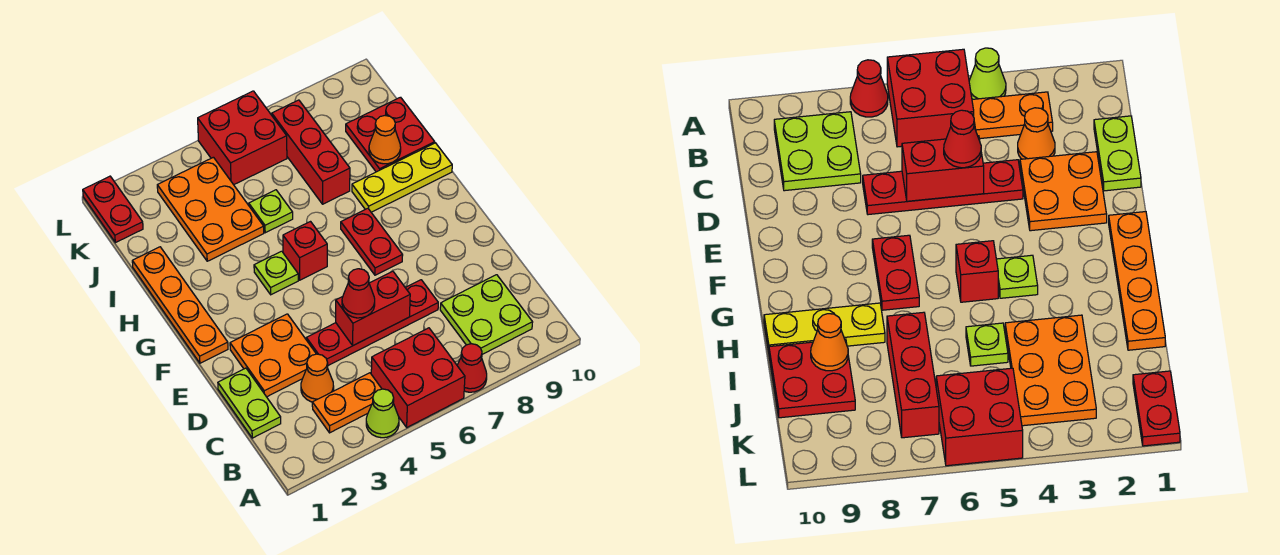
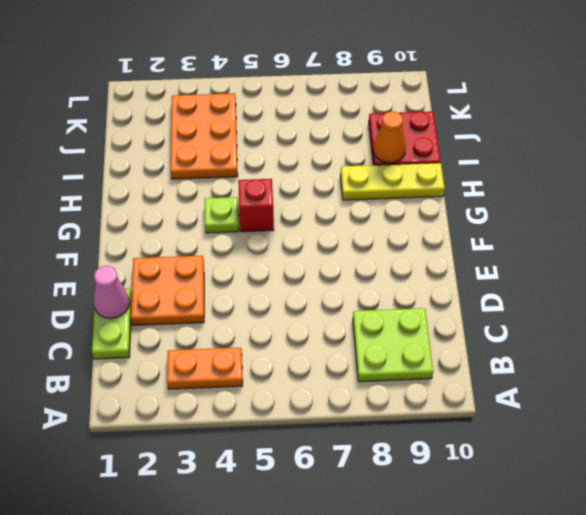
pink cone D1 level 2 -> none
none -> lime cone A4 level 1
none -> red brick A5:B6 level 1
none -> red cone A7 level 1

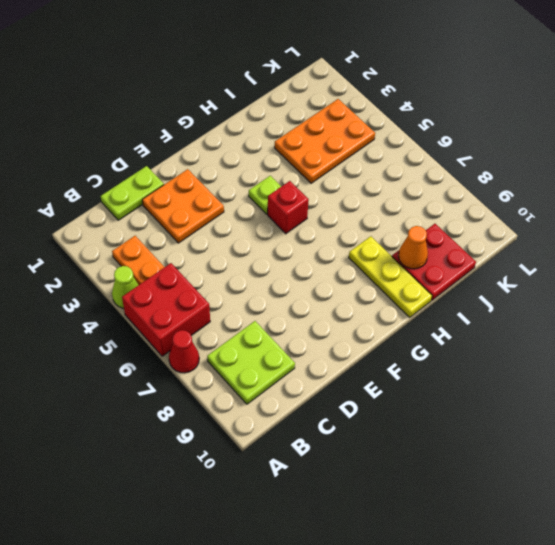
none -> orange cone C3 level 1
none -> red plate D4:D7 level 1
none -> orange plate F1:I1 level 1

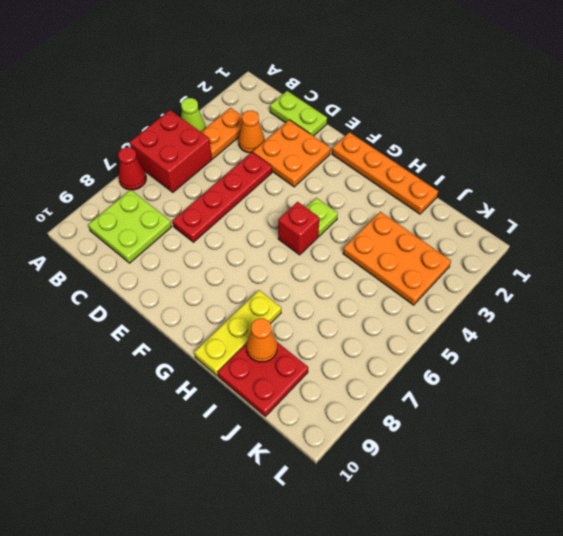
none -> red plate F7:G7 level 1
none -> lime plate I5 level 1
none -> red brick I7:K7 level 1

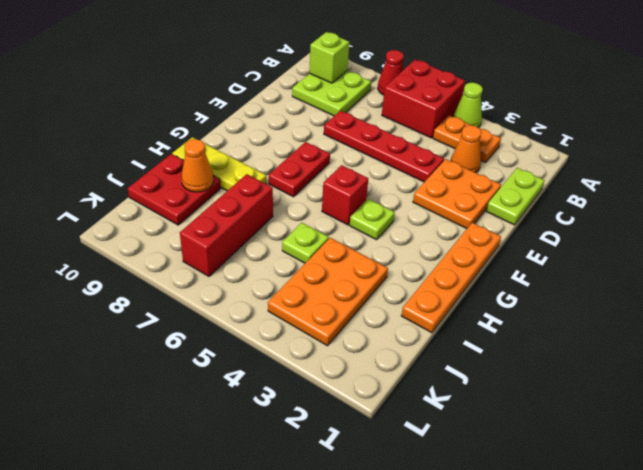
lime brick B9 level 2 -> none
none -> red plate K1:L1 level 1
none -> red brick K5:L6 level 1
none -> red brick D5:D6 level 2

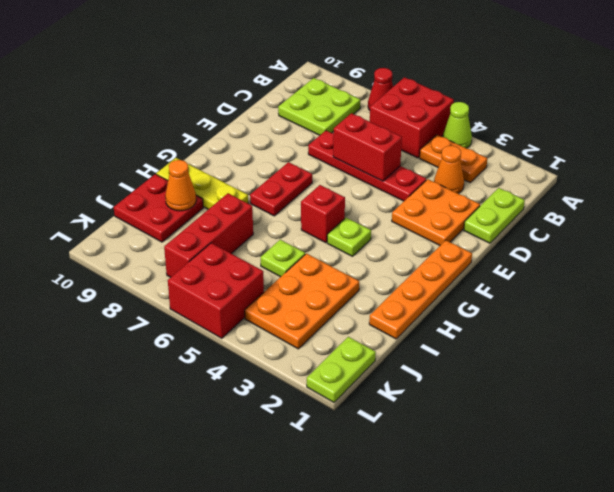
lime plate K1:L1 level 1 -> red plate K1:L1 level 1
none -> red cone D5 level 3

